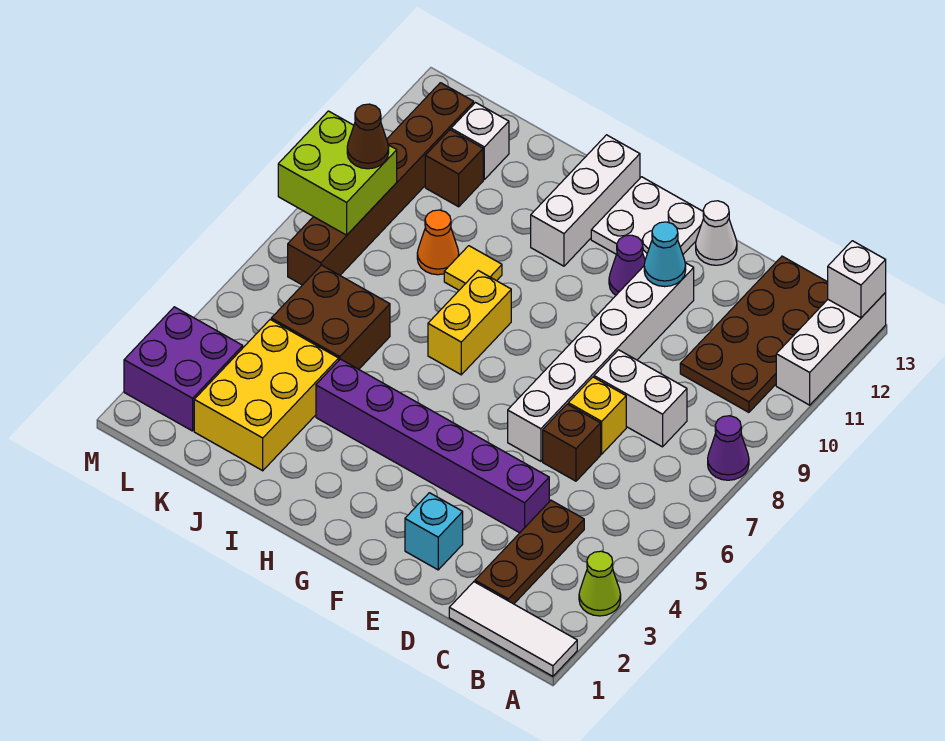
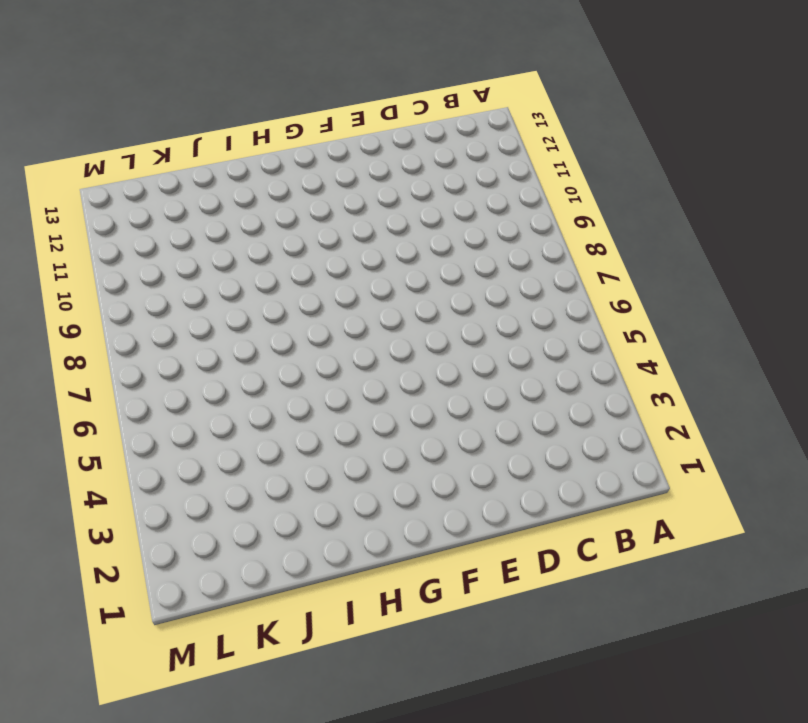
none -> white tile A1:C1 level 1
none -> lime cone A3 level 1
none -> purple cone A8 level 1

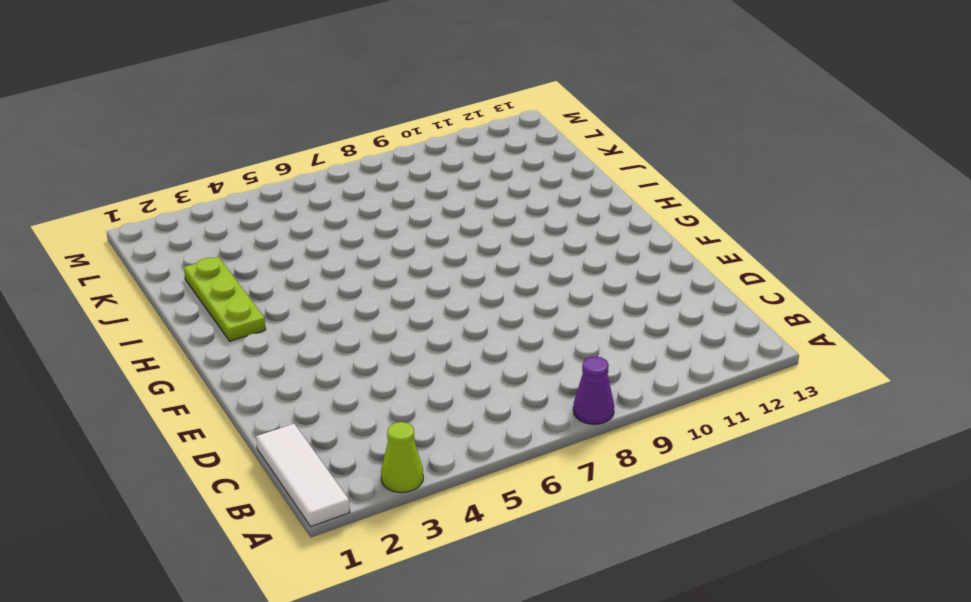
lime plate H2:J2 level 1 -> yellow brick J2:K4 level 1
none -> white brick A11:A13 level 1
none -> brown plate B10:C13 level 1
none -> brown plate C2:C4 level 1

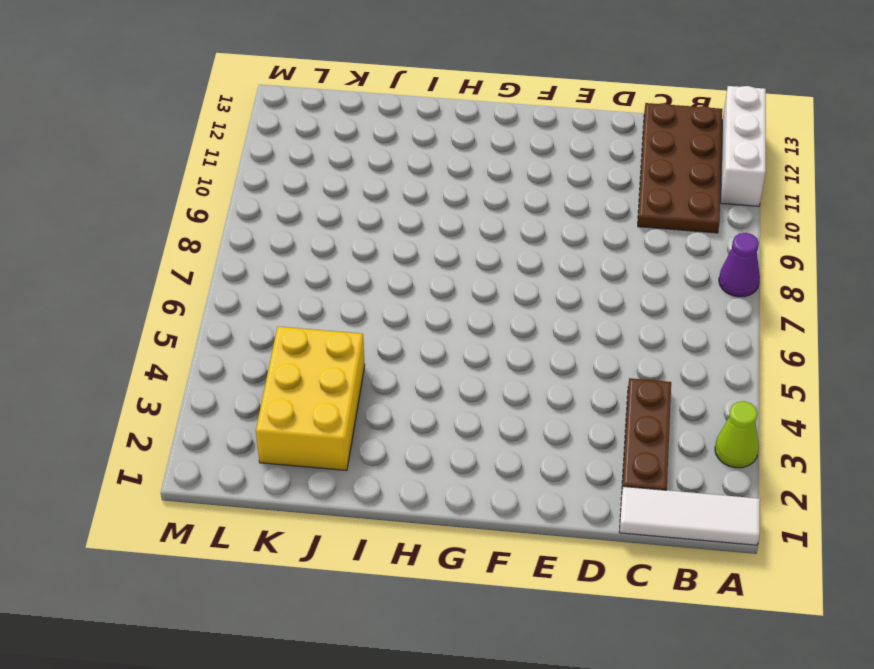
none -> white brick C8:D8 level 1
none -> purple brick D4:I4 level 1
none -> brown brick D6 level 1

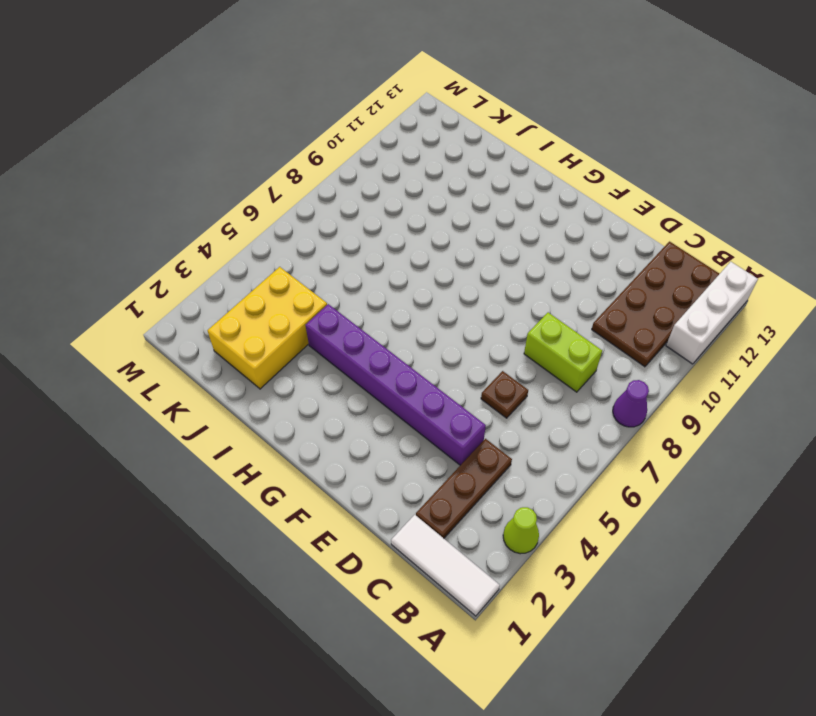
lime brick C8:D8 level 1 -> white brick C8:D8 level 1
brown plate D6 level 1 -> brown brick D6 level 1
none -> yellow brick D7 level 1
none -> cyan brick E2 level 1
none -> white brick E6:E11 level 1

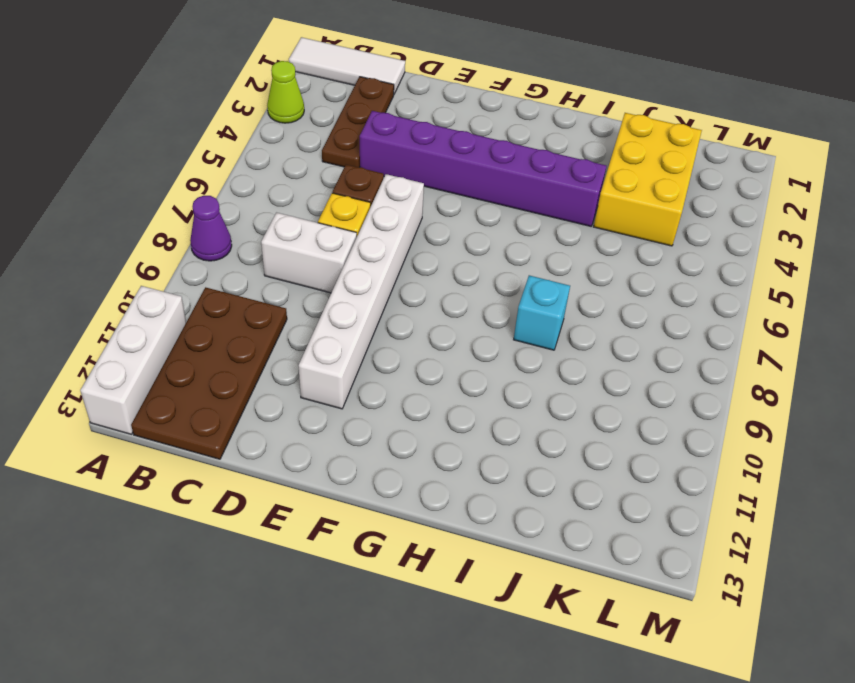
cyan brick I8 level 1 -> cyan brick E2 level 1
none -> white cone E13 level 1
none -> purple cone F11 level 1
none -> white plate F12:G13 level 1

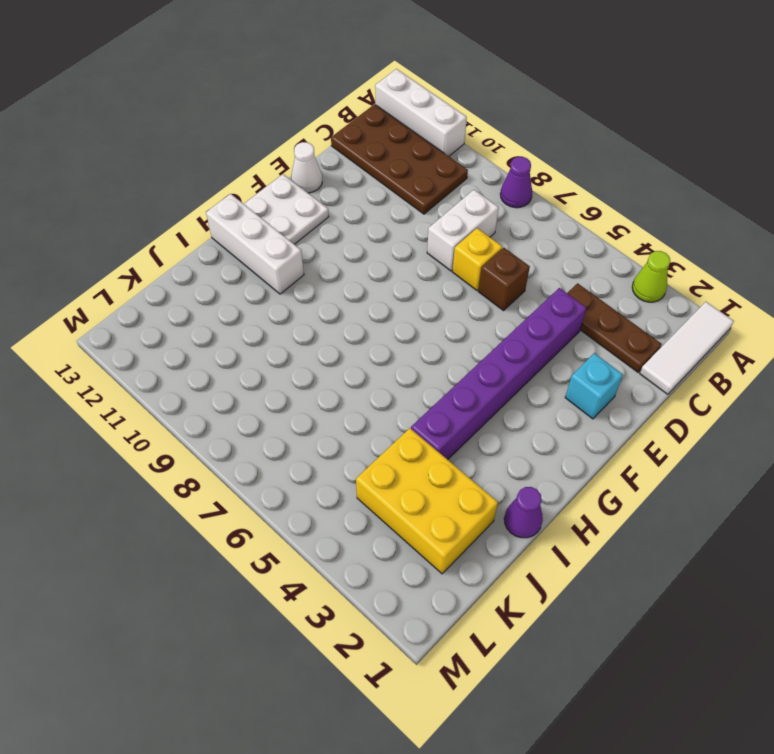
purple cone I1 level 1 -> purple cone F11 level 1
none -> white brick E6:E11 level 1
none -> yellow brick H7:H8 level 1
none -> yellow tile I9 level 1

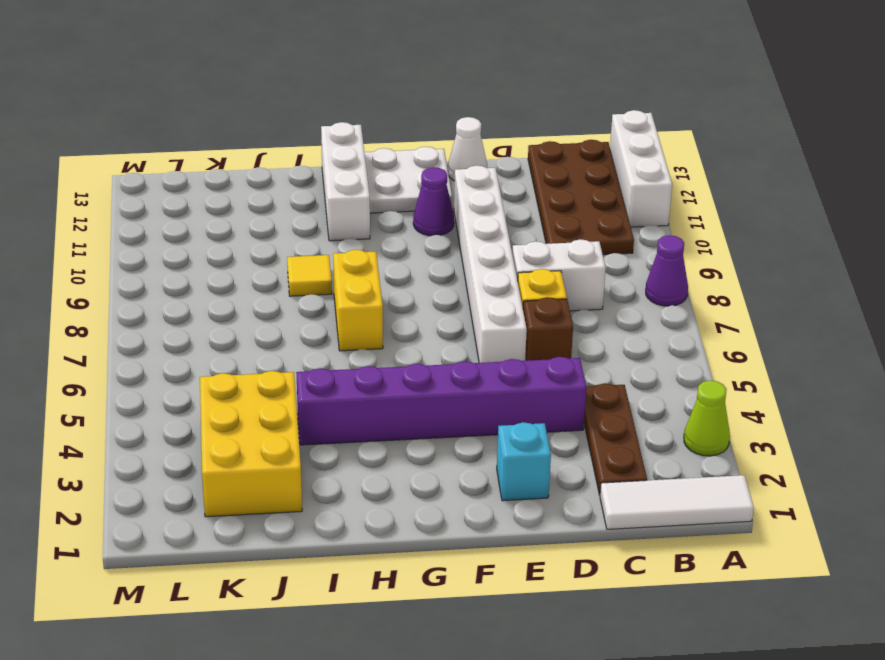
none -> brown brick J5:K6 level 1
none -> orange cone J9 level 1
none -> brown brick K11 level 1

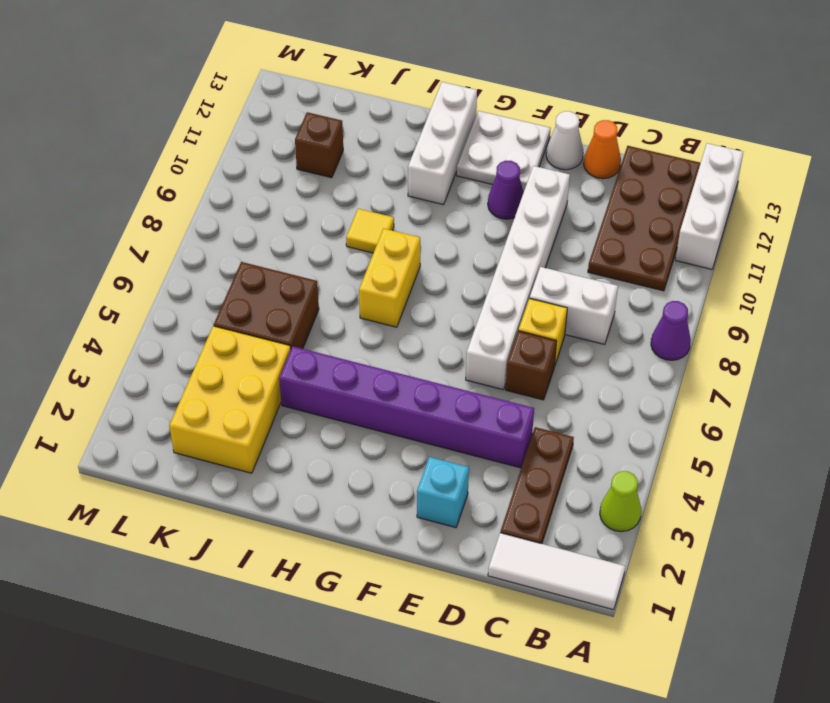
orange cone D13 level 1 -> orange cone J9 level 1
none -> white brick K12 level 1
none -> purple brick L2:M3 level 1
none -> brown brick L7:L12 level 1

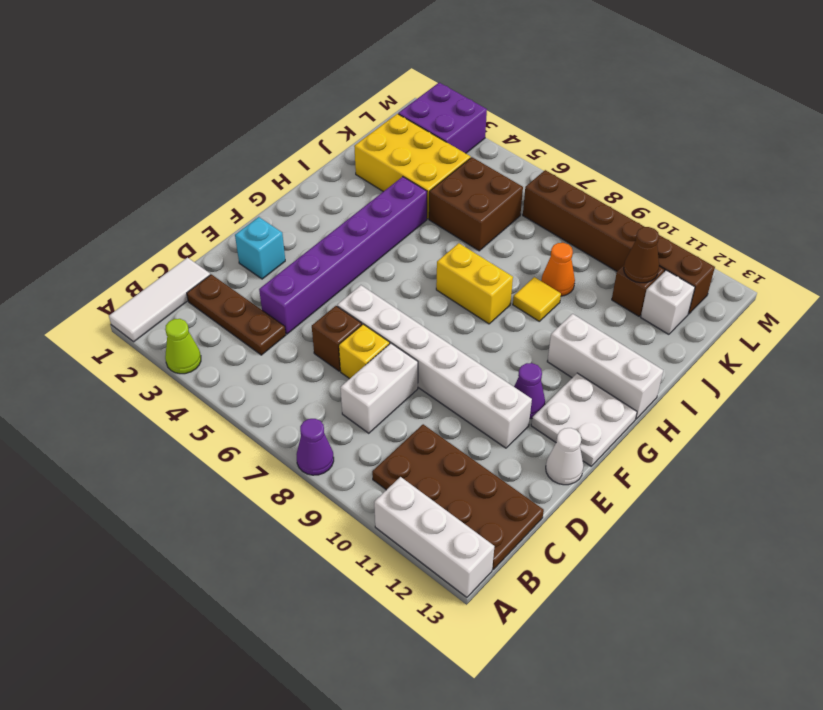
brown cone K11 level 2 -> brown cone L9 level 3
none -> white brick A13 level 2
none -> cyan cone E11 level 2
none -> lime brick L8:M9 level 2

